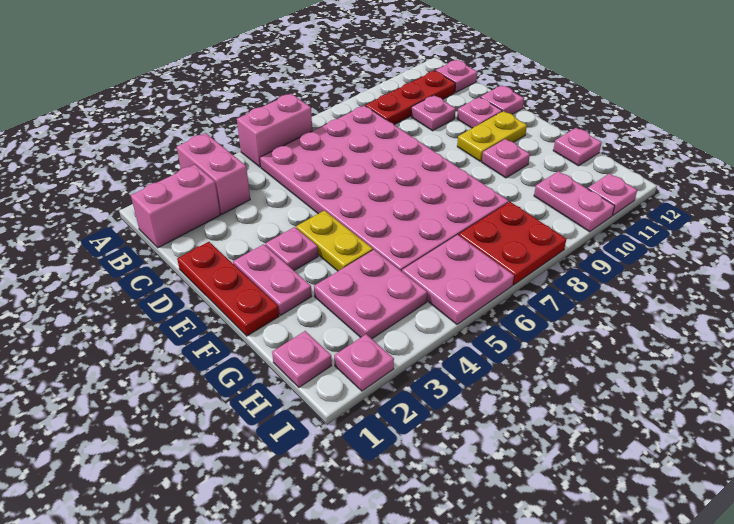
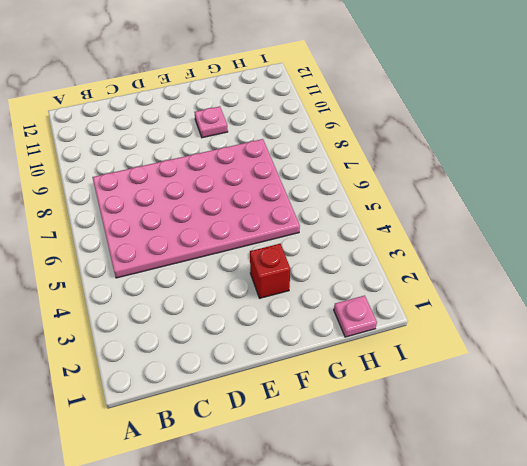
red brick F3 level 1 -> none
none -> pink brick A3:B3 level 1
none -> pink brick A5:A6 level 1
none -> pink brick B1:B2 level 1

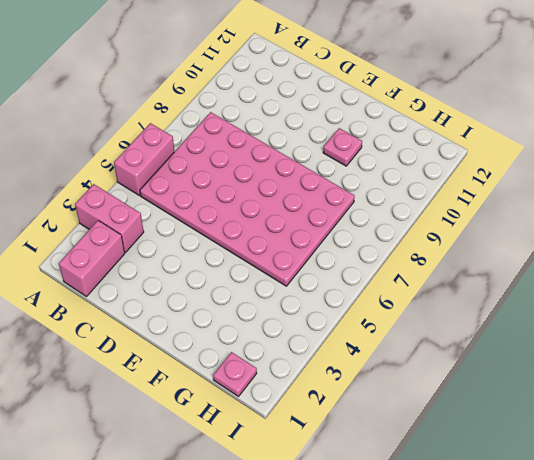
none -> red plate B9:B11 level 1
none -> pink plate B12 level 1
none -> pink plate C10 level 1

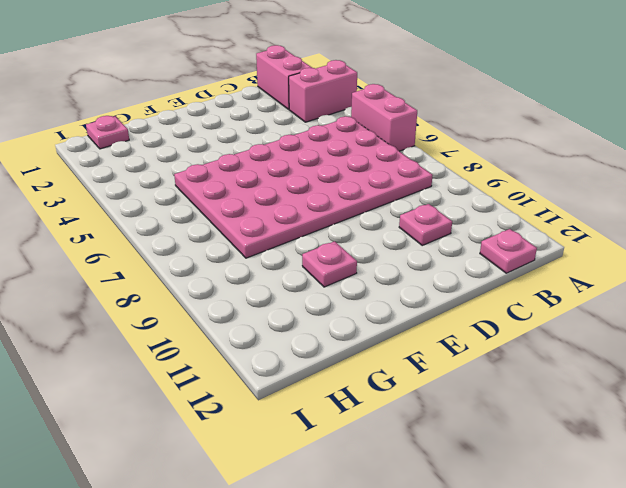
none -> red plate B9:B11 level 1
none -> red plate D1:F1 level 1
none -> pink plate D11 level 1

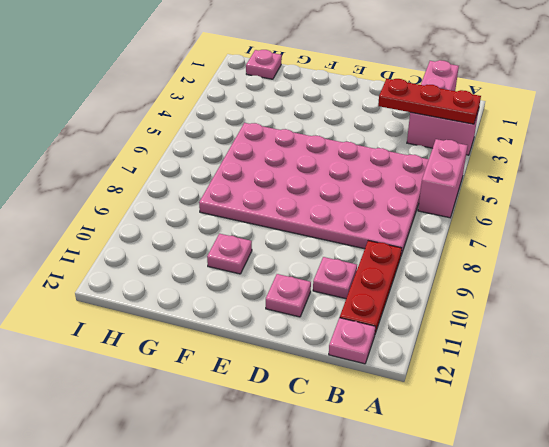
red plate A3:C3 level 2 -> red plate D1:F1 level 1
none -> pink plate D12 level 1
none -> pink plate E2:F2 level 1
none -> pink plate E3 level 1

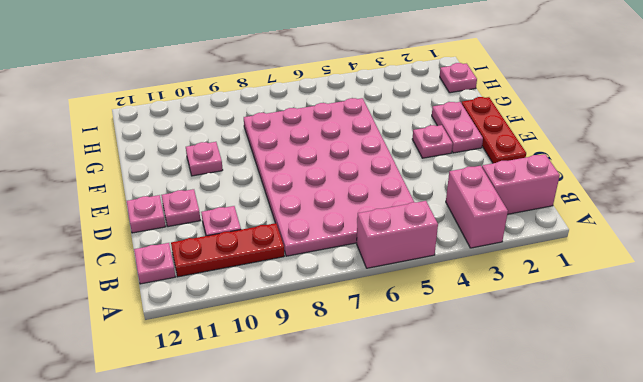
none -> yellow plate E4:F4 level 1
none -> yellow plate E10:E11 level 1
none -> pink plate G3:H4 level 1

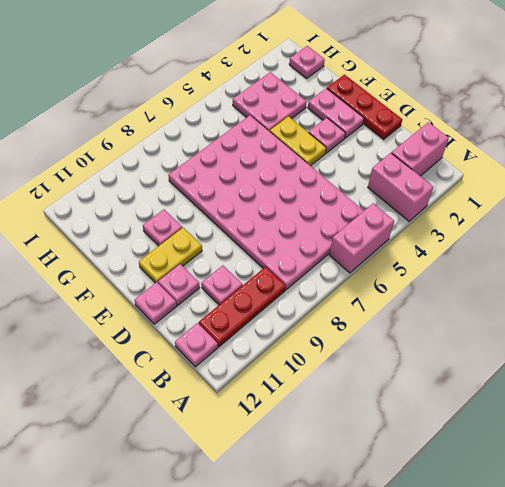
none -> pink plate G12 level 1
none -> pink plate H5:I6 level 1
none -> red plate H7:I8 level 1

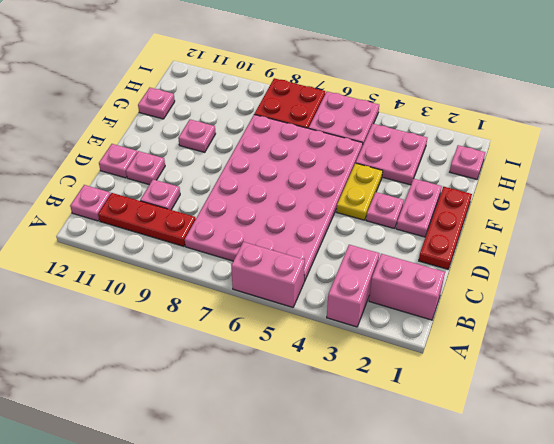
none -> yellow plate E10:E11 level 1
none -> pink plate H10:I10 level 1
none -> pink plate I2 level 1

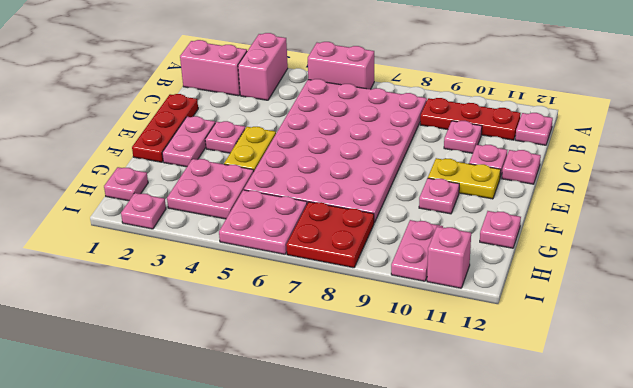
pink brick I11 level 1 -> pink plate I11 level 1

